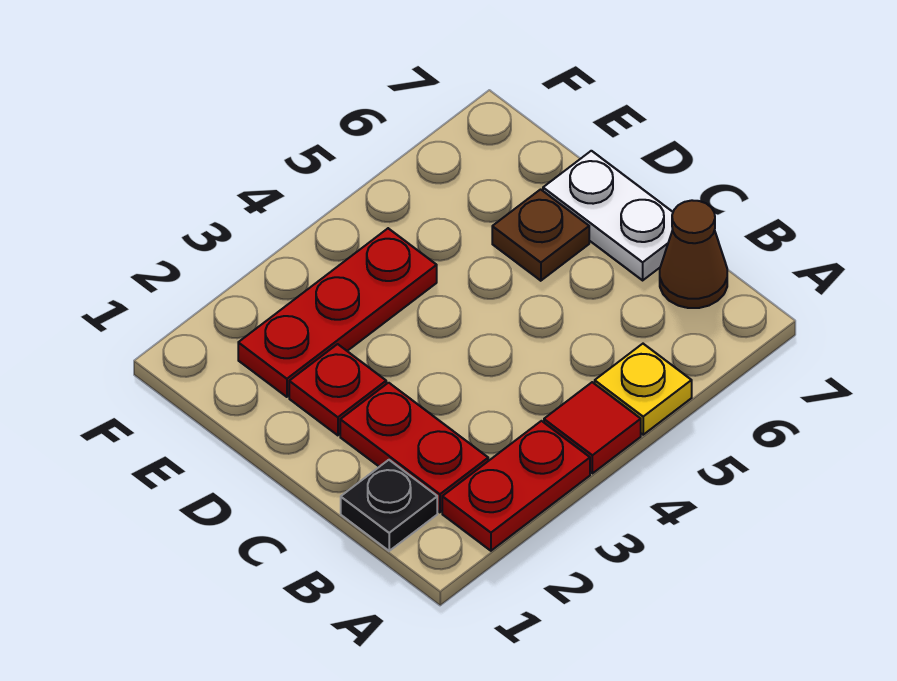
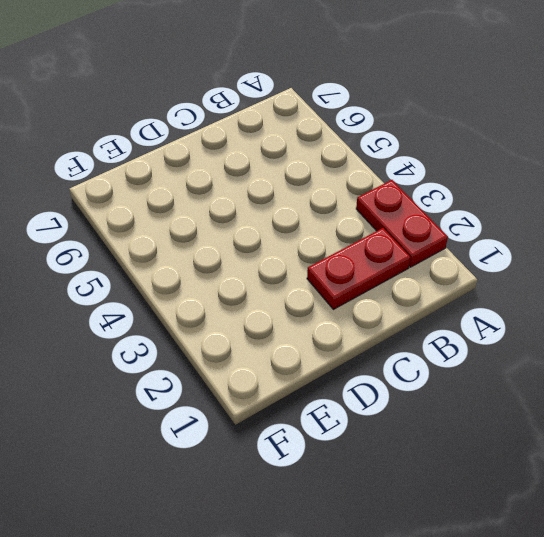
none -> red tile A4 level 1
none -> yellow plate A5 level 1

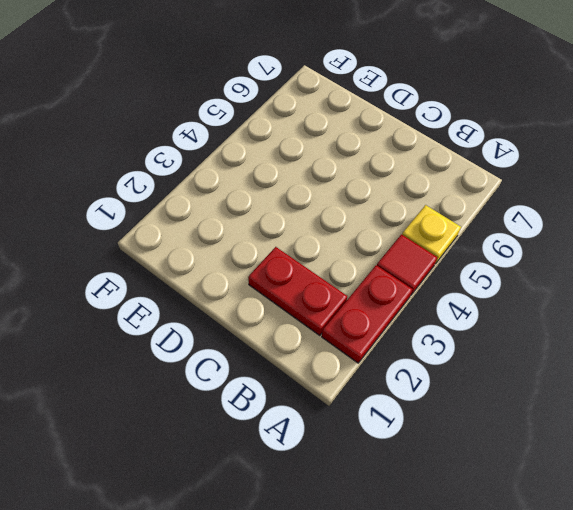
none -> black plate B1 level 1
none -> brown cone B7 level 1

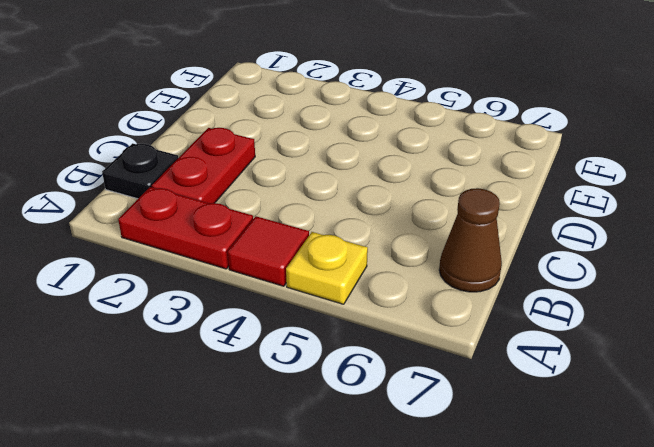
none -> white plate C7:D7 level 1
none -> red plate D2 level 1

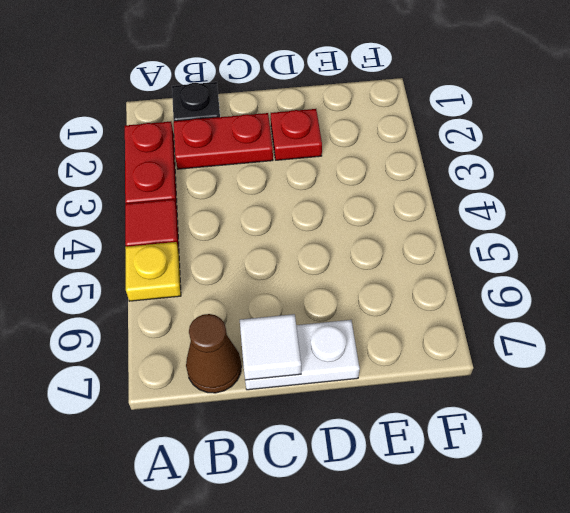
white tile C7 level 2 -> none
none -> brown plate D6 level 1
none -> red plate E2:E4 level 1

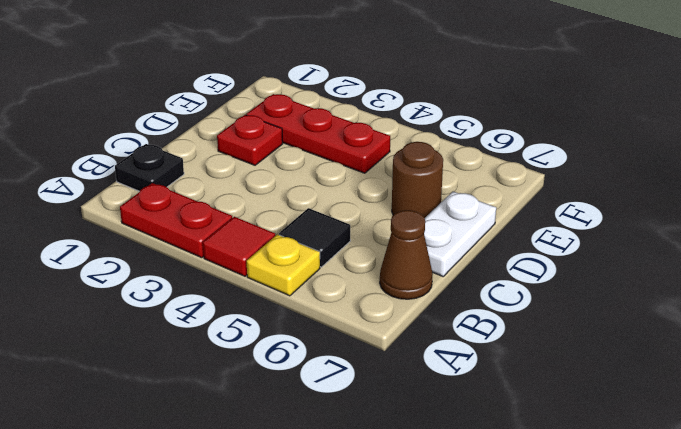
black tile B5 level 1 -> none
brown round brick D6 level 1 -> brown plate D6 level 1
none -> red plate B2:C2 level 1

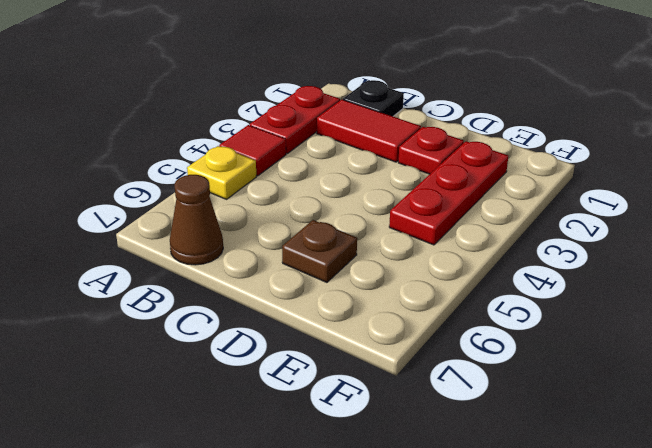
red tile B2:C2 level 1 -> red plate B2:C2 level 1
none -> white plate C7:D7 level 1

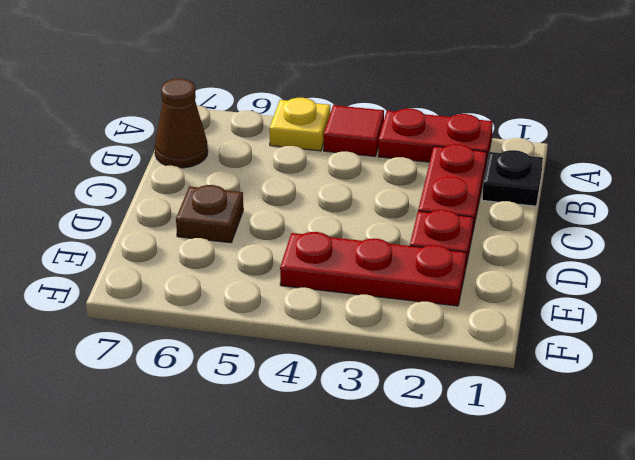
none -> white plate C7:D7 level 1

